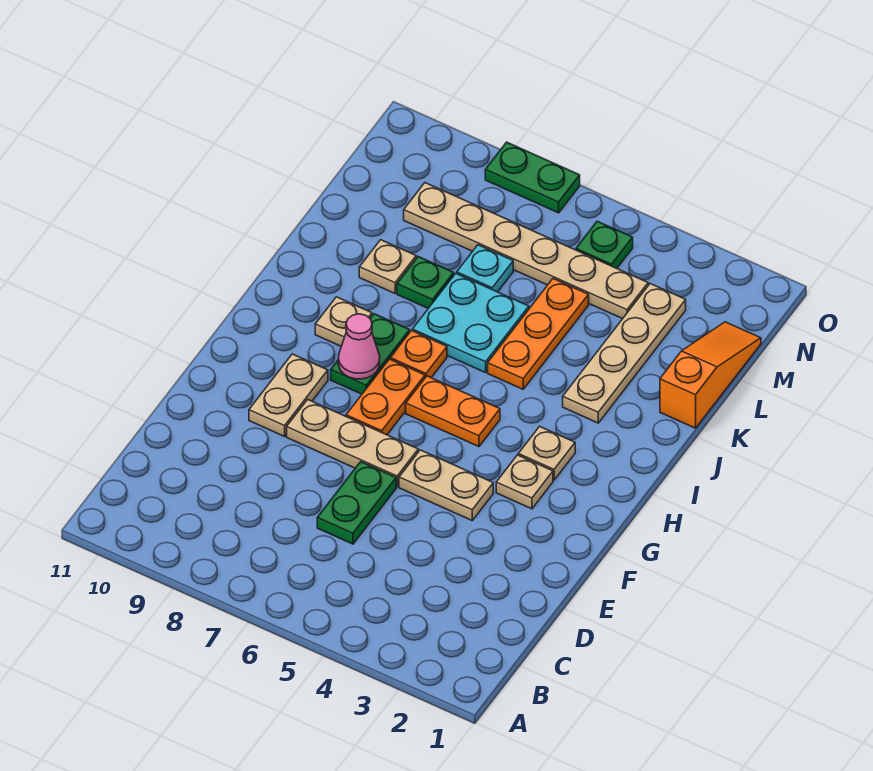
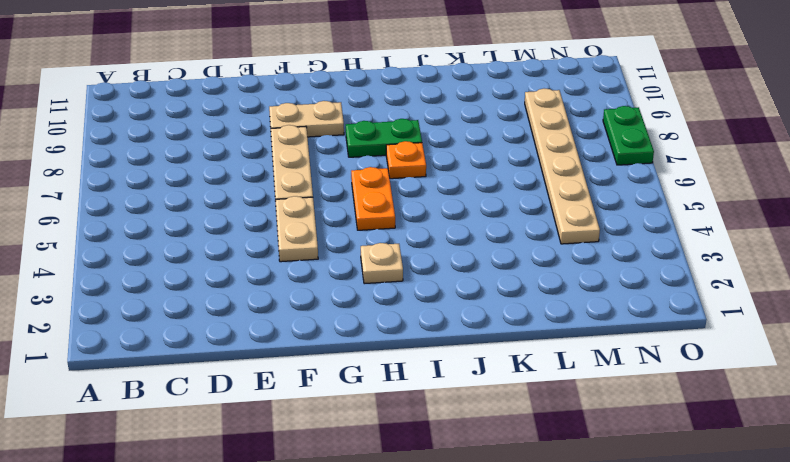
none -> green plate D6:E6 level 1
none -> tan plate G3 level 1
none -> orange plate G7:H7 level 1

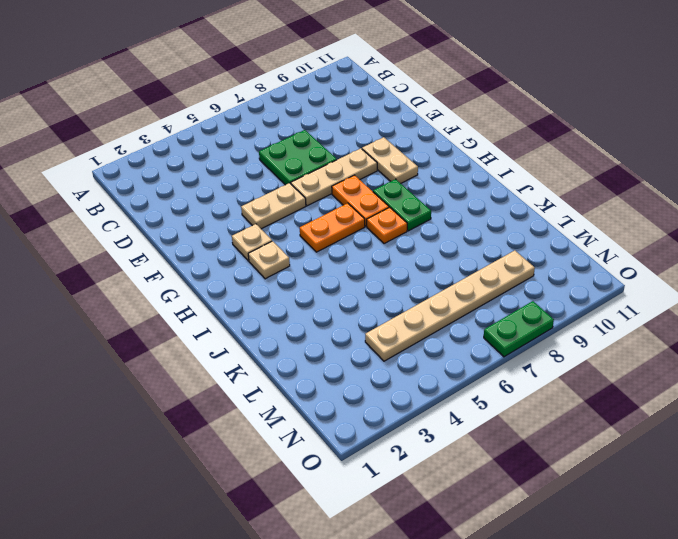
green plate D6:E7 level 1 -> green plate D6:E6 level 1
none -> tan plate I9 level 1
none -> tan plate J3:M3 level 1
none -> orange plate J5:L5 level 1

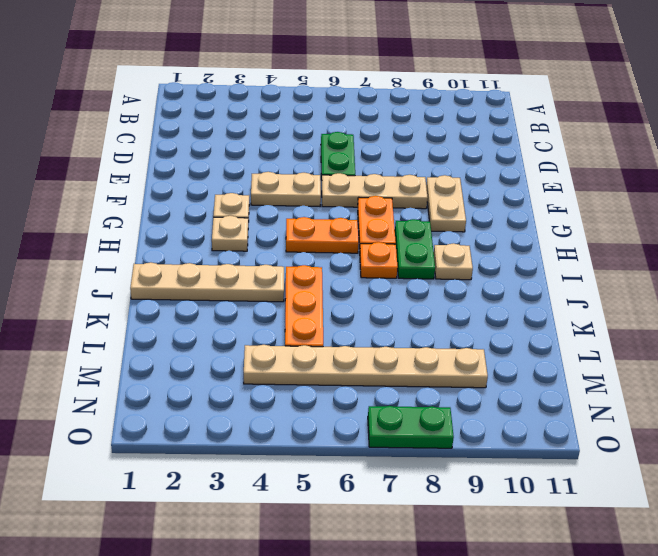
tan plate J1:J4 level 1 -> tan plate J3:M3 level 1
none -> cyan plate J6:K7 level 1
none -> orange slope K1:M1 level 1 top K
none -> green plate K8 level 1

